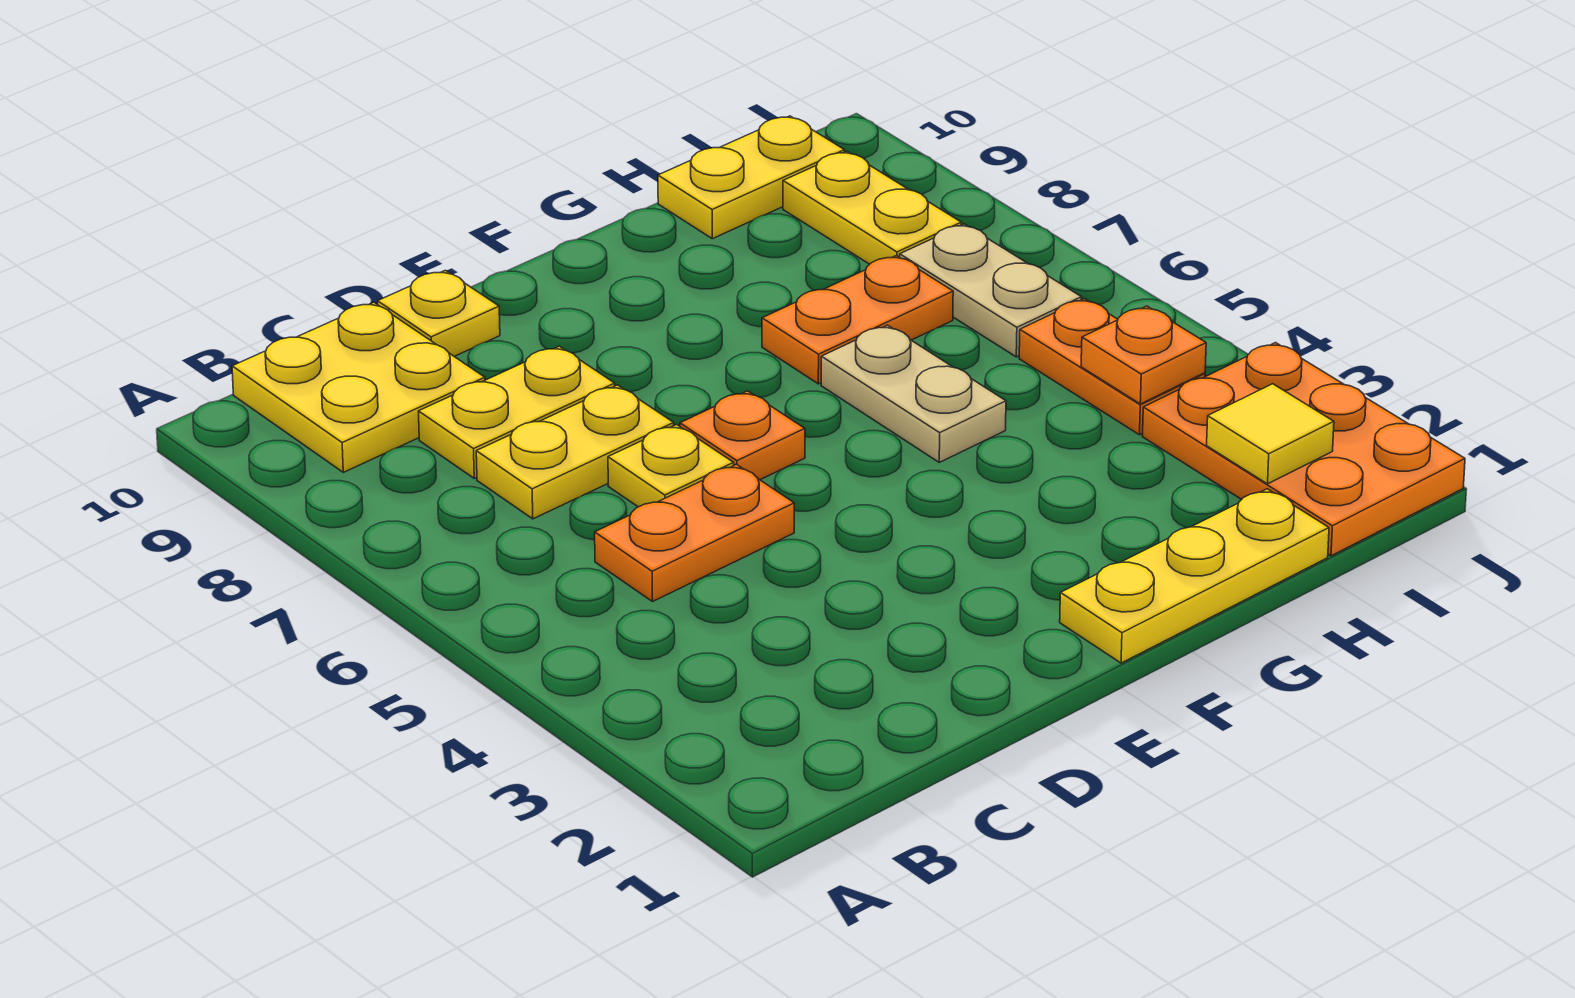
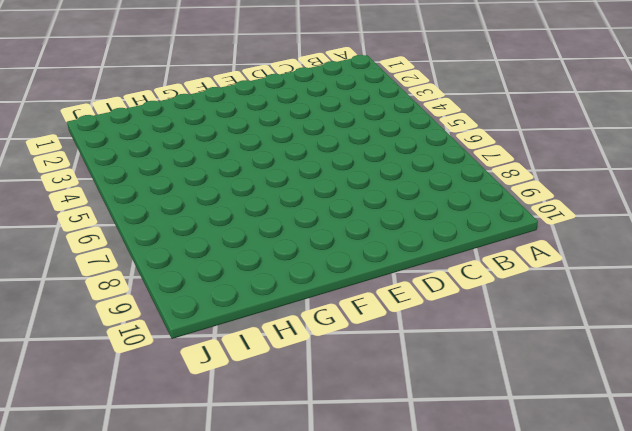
none -> yellow plate B9:C10 level 1
none -> orange plate C5:D5 level 1
none -> yellow plate C7:D7 level 1

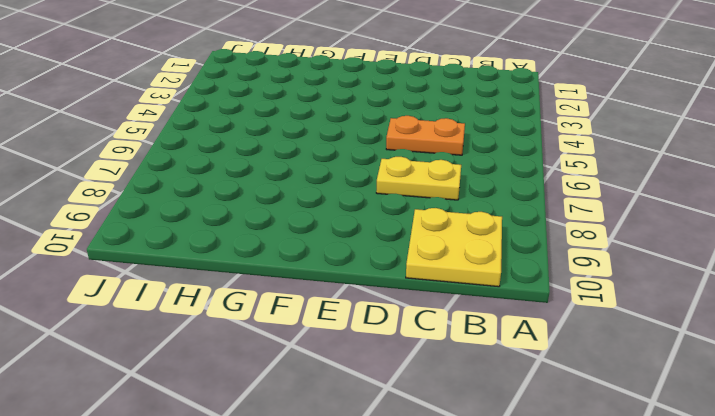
none -> yellow plate C8:D8 level 1
none -> yellow plate D6 level 1
none -> yellow plate D10 level 1

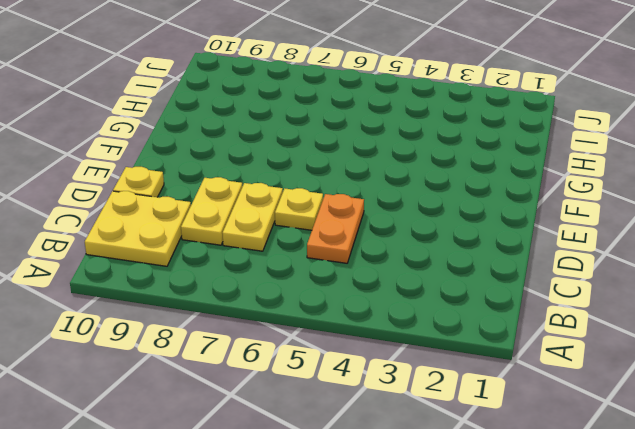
none -> orange plate E6 level 1
none -> yellow plate F1:H1 level 1
none -> tan plate G5:G6 level 1

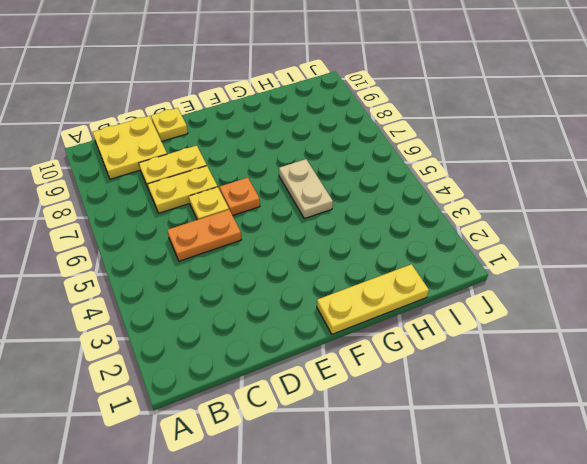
none -> orange plate G7:H7 level 1
none -> yellow plate H10:I10 level 1
none -> orange plate I1:J3 level 1

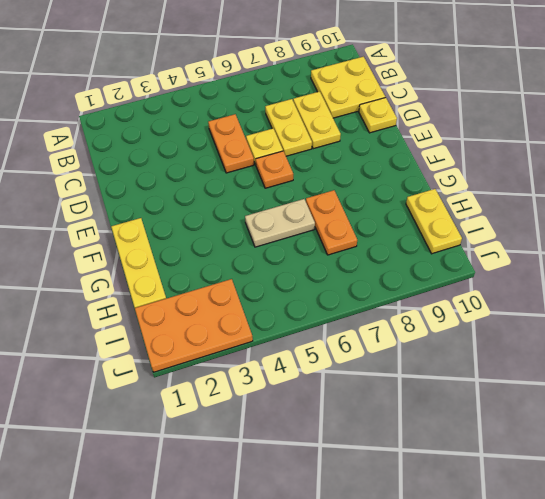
none -> orange plate I4:I5 level 1
none -> tan plate I6:I7 level 1
none -> yellow plate I8:I9 level 1

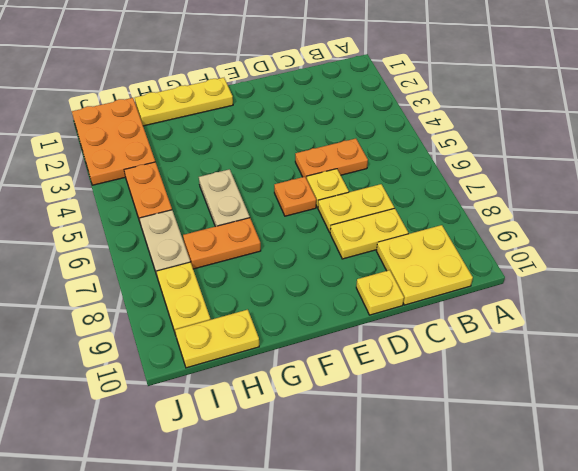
none -> yellow tile I2 level 2
none -> orange plate I4 level 2

